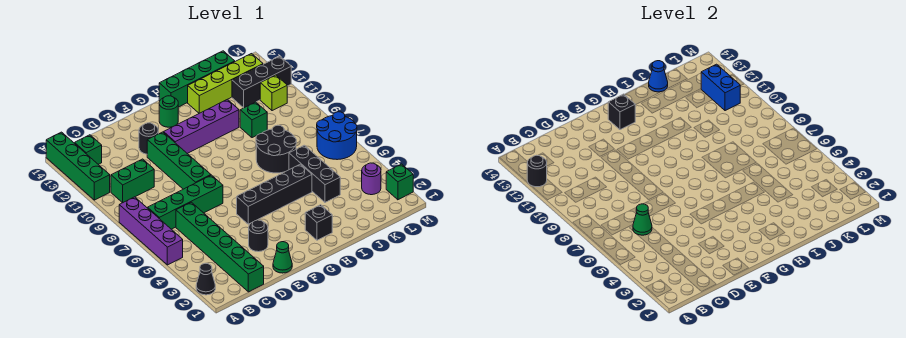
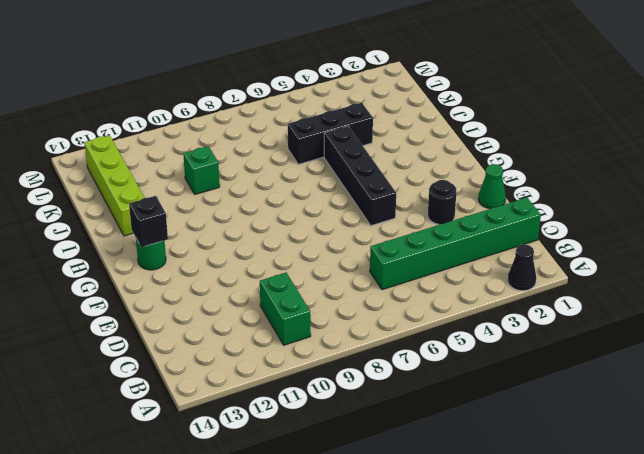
none -> purple brick A5:A8 level 1
none -> green brick A11:A14 level 1
none -> green brick B7:E7 level 1
none -> green brick B13 level 1

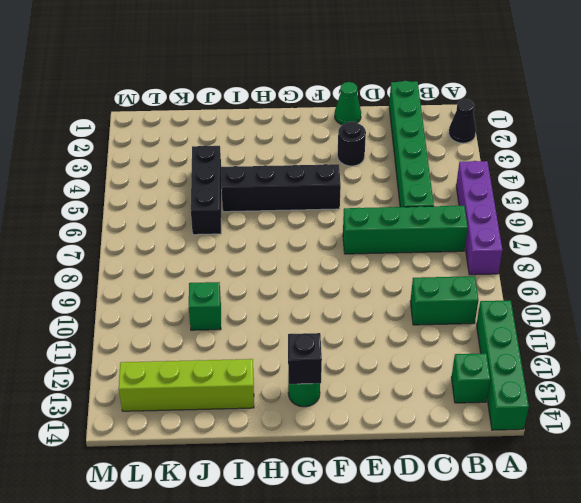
none -> green brick E8:E11 level 1
none -> black round brick E12 level 1
none -> purple brick F11:I11 level 1
none -> black brick H2 level 1

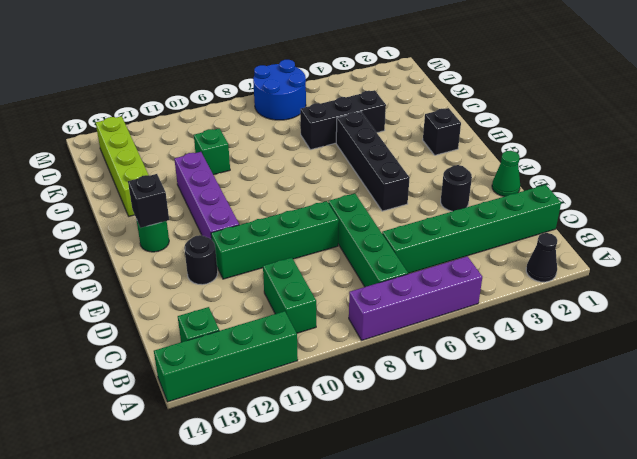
none -> green brick H14:K14 level 1
none -> black round brick I7:J8 level 1
none -> black brick K12:M12 level 1
none -> purple round brick L3 level 1

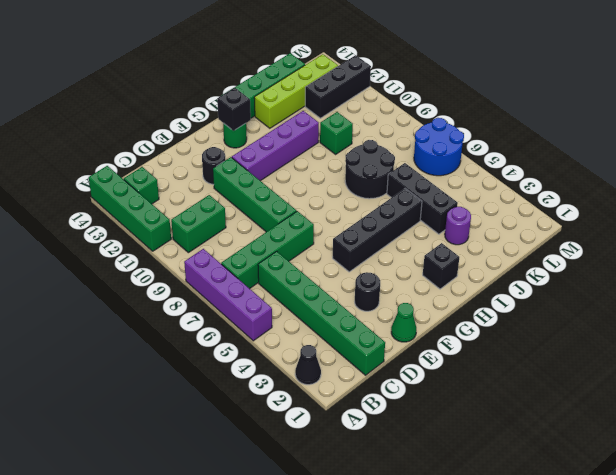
purple round brick J3 level 1 -> purple round brick L3 level 1
none -> lime brick L11 level 1
none -> green brick M2 level 1
none -> black round brick A12 level 2
none -> green cone C6 level 2

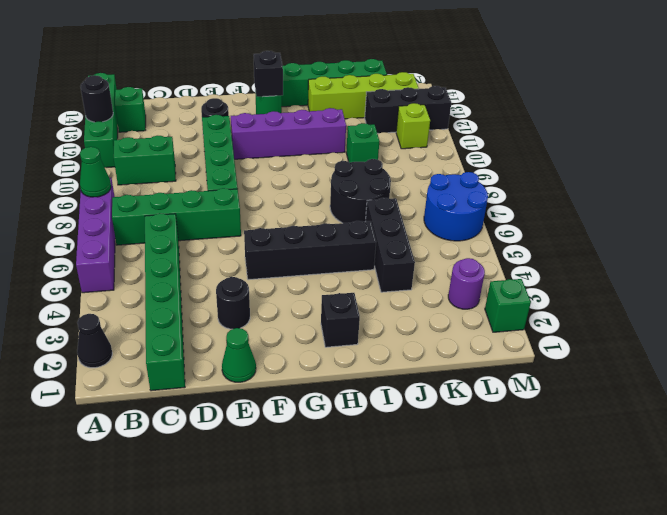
green cone A8 level 2 -> green cone C6 level 2
none -> blue cone J14 level 2
none -> blue brick L11:L12 level 2

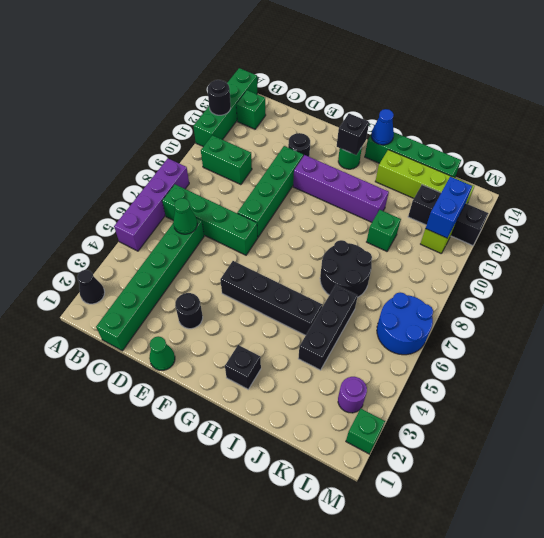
blue cone H14 level 2 -> blue cone J14 level 2

